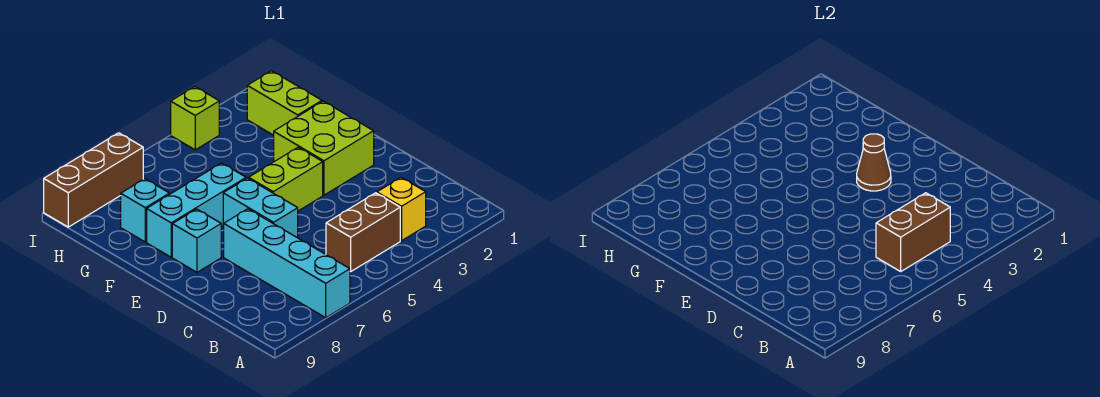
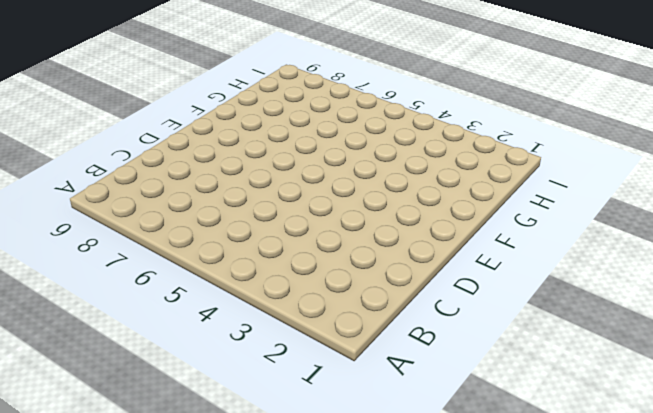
none -> cyan brick A7:D7 level 1
none -> yellow brick B3 level 1
none -> brown brick B4:B5 level 1

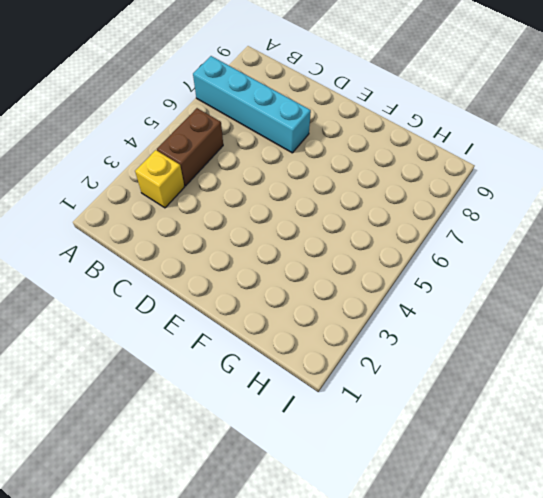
none -> cyan brick D6:E6 level 1
none -> lime brick E2:F3 level 1
none -> lime brick E4:E5 level 1

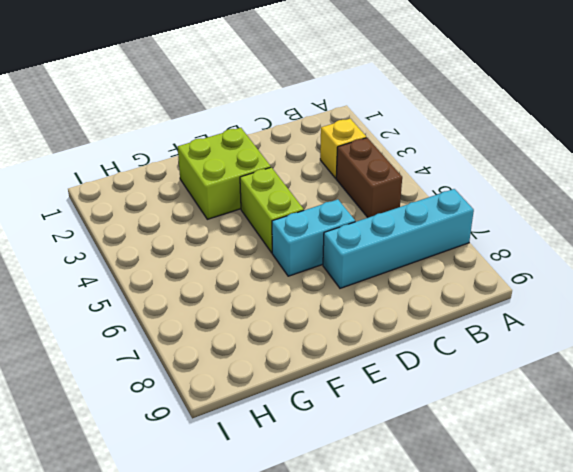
none -> cyan brick E8 level 1
none -> cyan brick F6:F8 level 1
none -> lime brick G2:H2 level 1

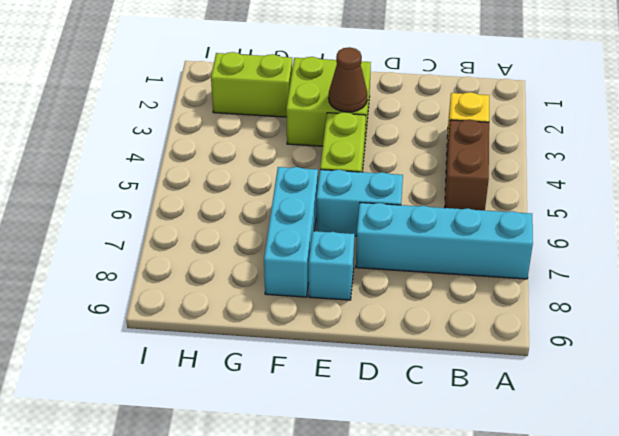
none -> cyan brick G8 level 1
none -> lime brick I4 level 1
none -> brown brick I7:I9 level 1

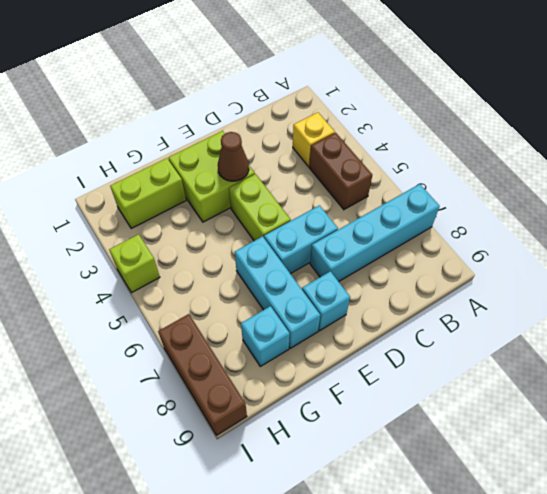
none -> brown brick B4:B5 level 2

